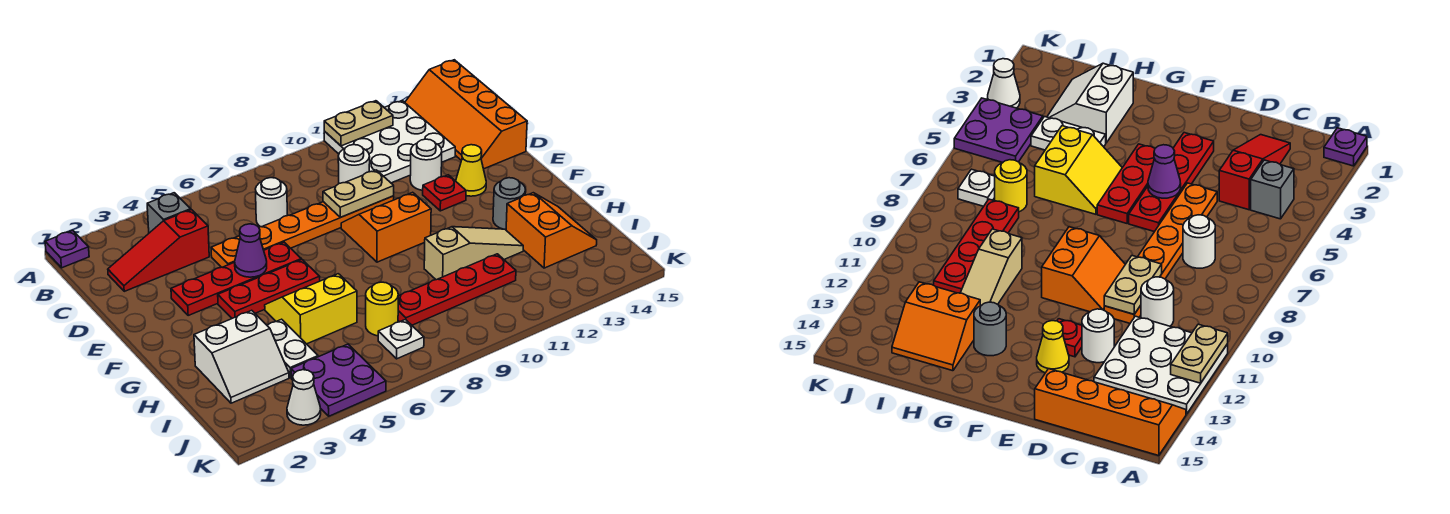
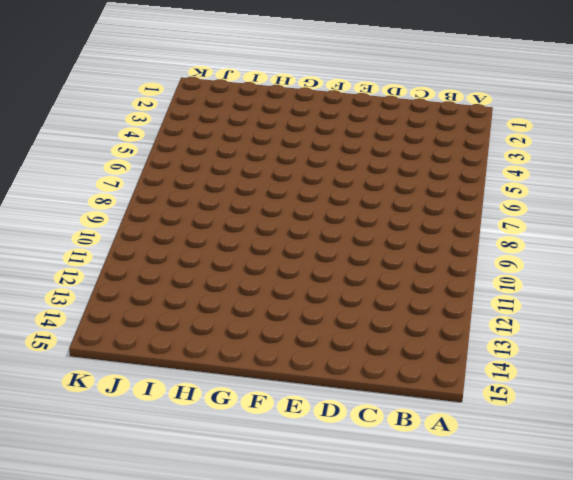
none -> purple plate A1 level 1
none -> white plate A11:C13 level 1
none -> orange slope A14:D15 level 1 top 15

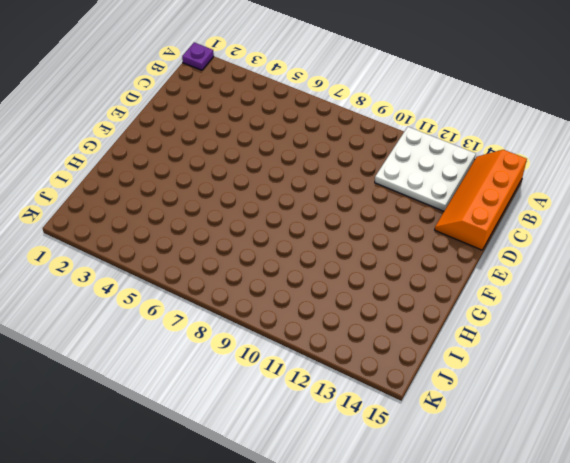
none -> grey brick B4 level 1
none -> red slope C2:C4 level 1 top 4
none -> white round brick C7 level 1

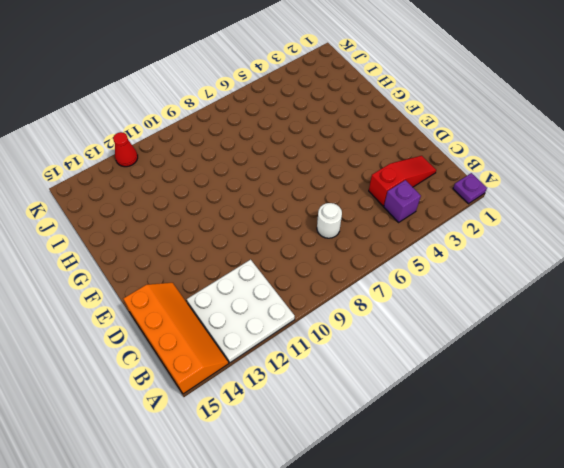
purple brick B4 level 1 -> grey brick B4 level 1
red cone K12 level 1 -> none
none -> white round brick C10 level 1
none -> orange plate D5:D10 level 1
none -> white round brick D12 level 1

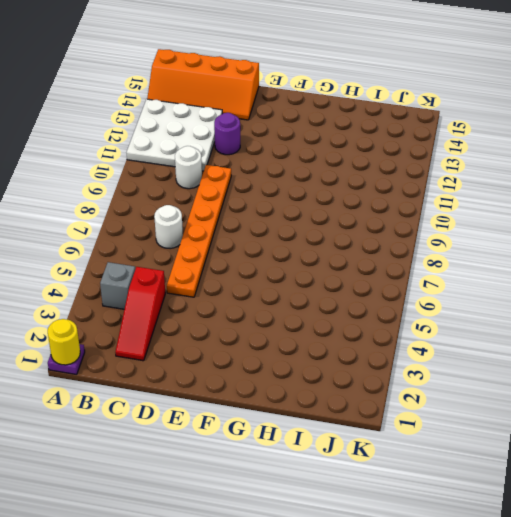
yellow round brick A1 level 2 -> yellow round brick I7 level 1
purple round brick D12 level 1 -> white round brick D12 level 1
none -> red plate E3:E6 level 1
none -> orange slope E9:F10 level 1 top F
none -> red plate E12 level 1

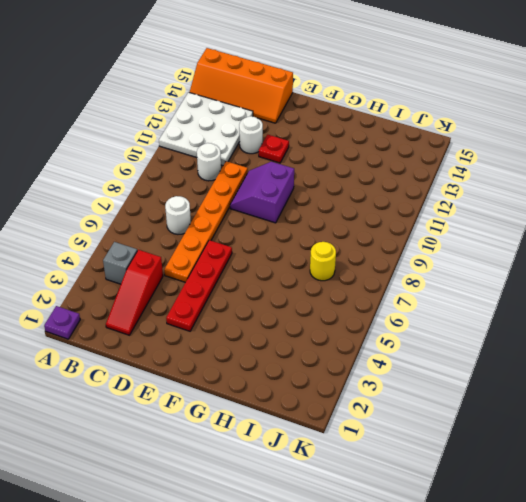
purple slope E9:F10 level 1 top F -> orange slope E9:F10 level 1 top F
none -> yellow cone E13 level 1
none -> red plate F4:F6 level 1
none -> yellow slope G5:H6 level 1 top H

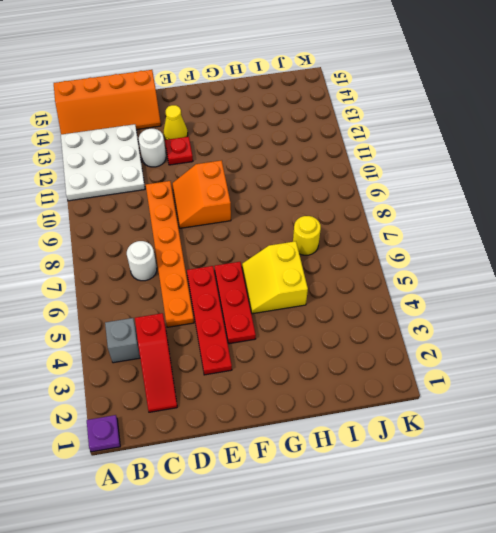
none -> white round brick C10 level 1
none -> grey round brick G13 level 1
none -> white slope H2:I3 level 1 top H

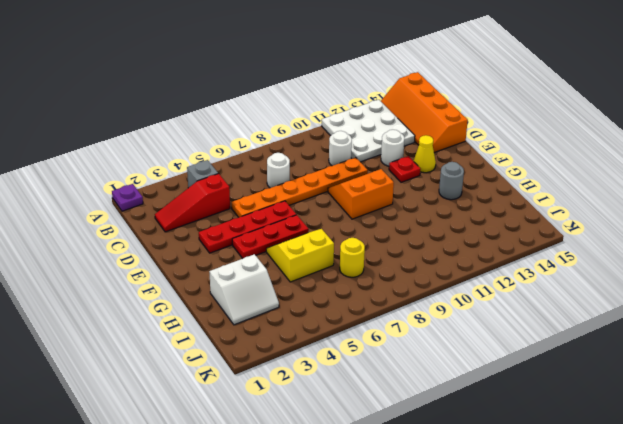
none -> white plate H4:I4 level 1
none -> tan slope H10:H12 level 1 top 10
none -> orange slope H13:I14 level 1 top 13

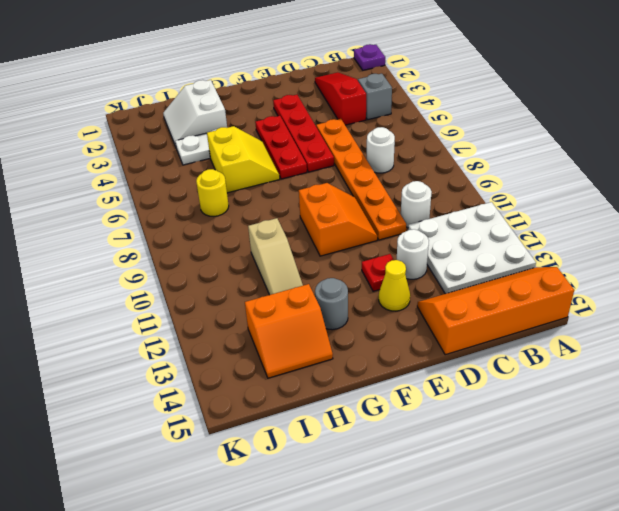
none -> red plate I8:I11 level 1
none -> purple plate J4:K5 level 1
none -> white plate J7 level 1

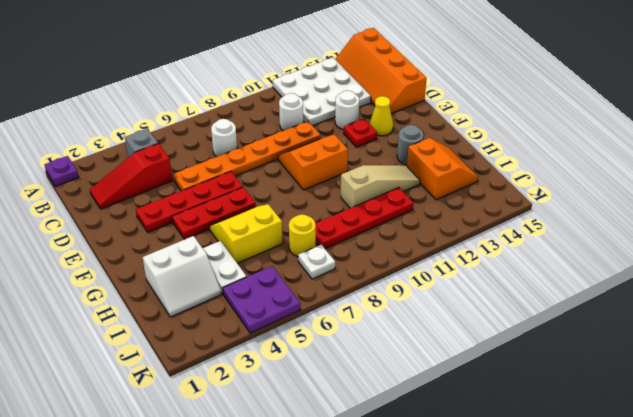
none -> white cone K3 level 1
none -> tan plate A11:A12 level 2
none -> tan plate D9:D10 level 2

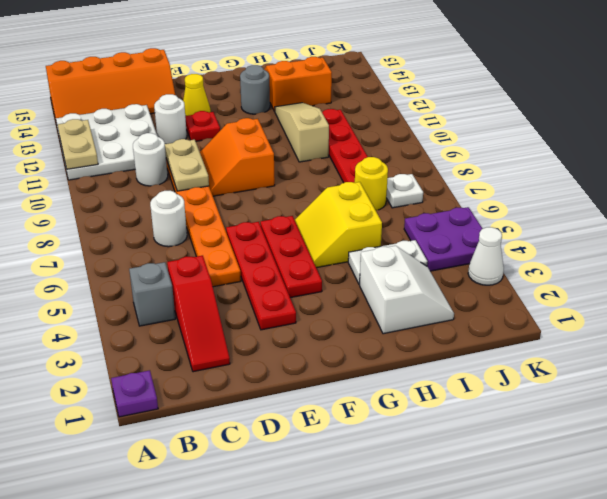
none -> purple cone E5 level 2

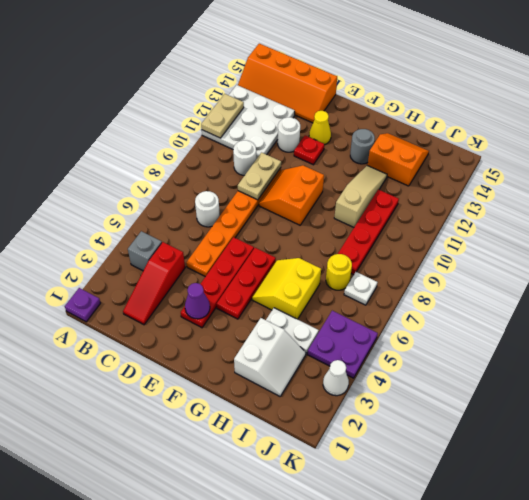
purple cone E3 level 2 -> purple cone E5 level 2

